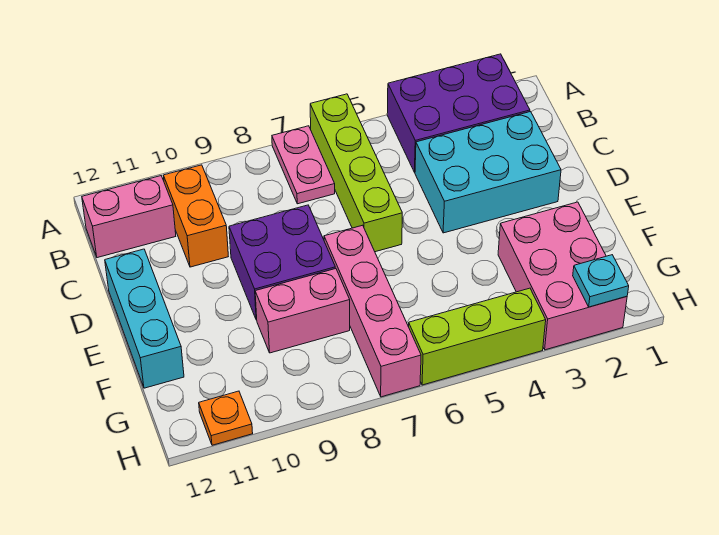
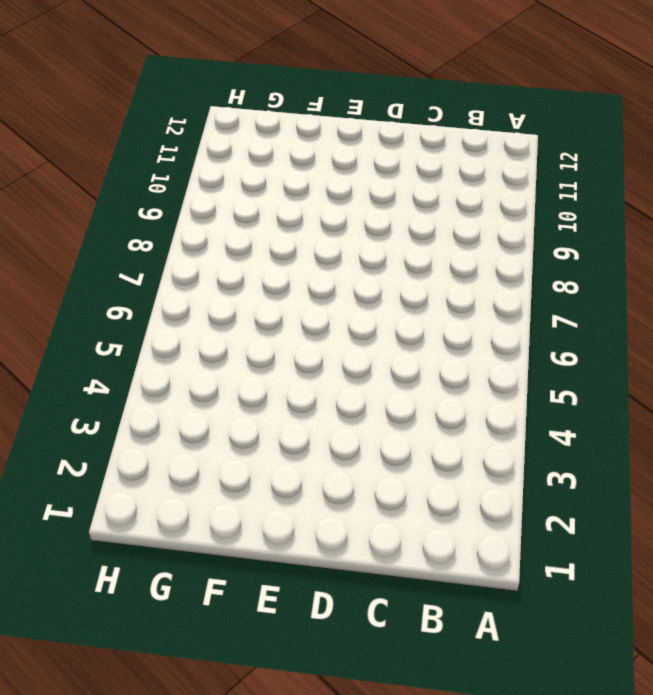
none -> purple brick A2:B4 level 1
none -> lime brick A6:D6 level 1
none -> pink plate A7:B7 level 1

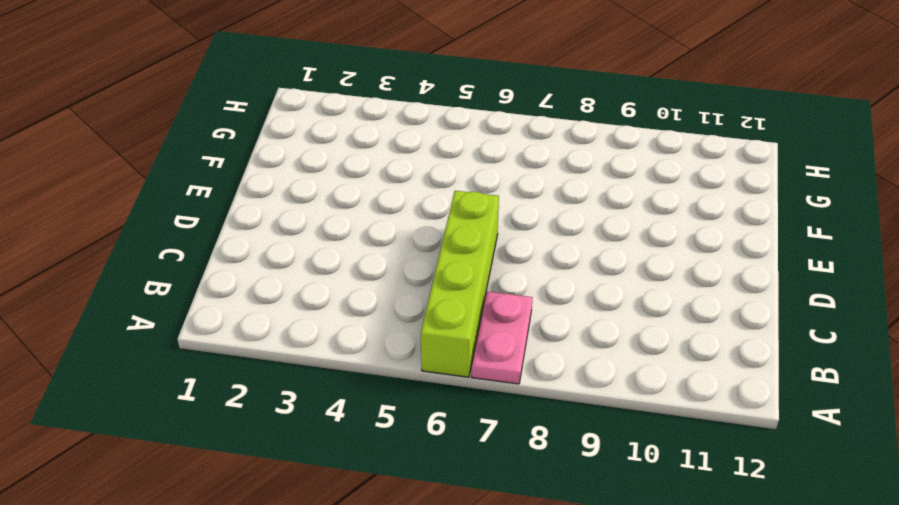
none -> purple brick A2:B4 level 1
none -> orange brick B10:C10 level 1
none -> pink brick B11:B12 level 1

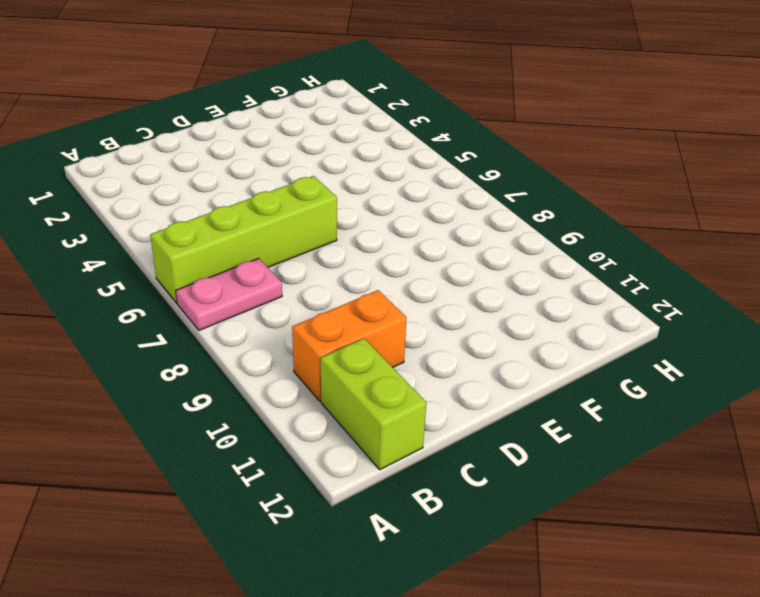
lime brick B11:B12 level 1 -> pink brick B11:B12 level 1
none -> purple brick A2:B4 level 1
none -> cyan brick C2:D4 level 1
none -> purple brick D8:E9 level 1

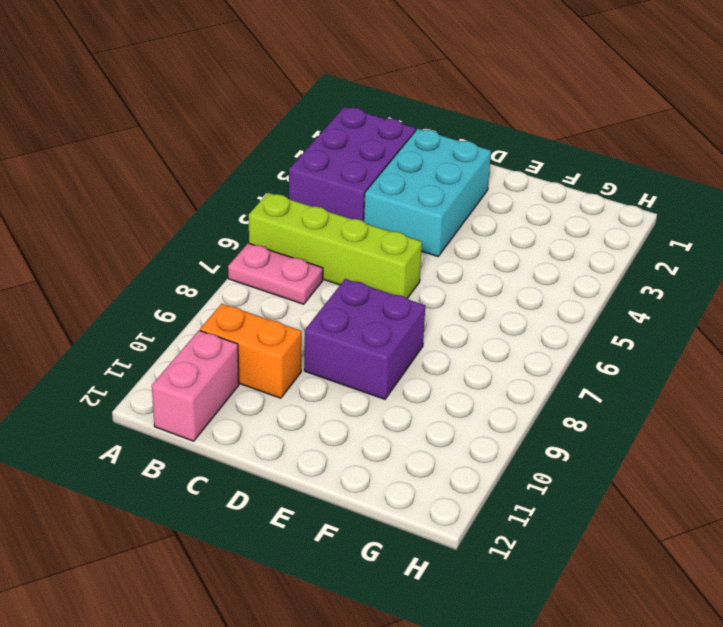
none -> cyan brick D12:F12 level 1
none -> pink brick E7:H7 level 1
none -> pink brick F2:H3 level 1

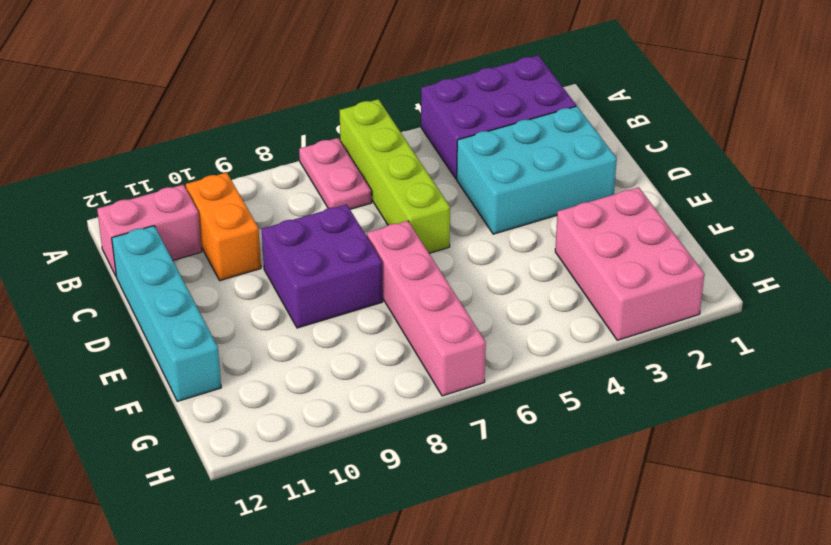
cyan brick C12:F12 level 1 -> cyan brick D12:F12 level 1
none -> pink brick F8:F9 level 1
none -> lime brick H4:H6 level 1
none -> orange plate H11 level 1

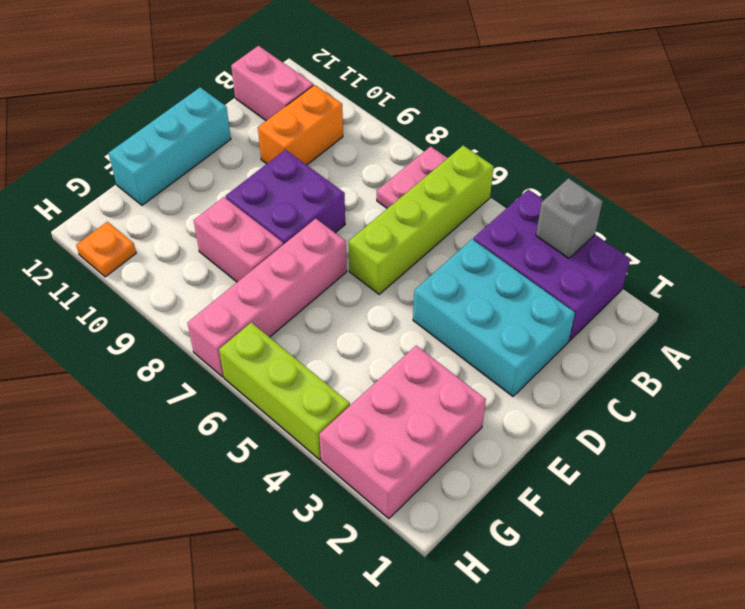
grey brick A3 level 2 -> none
none -> cyan plate H2 level 2

